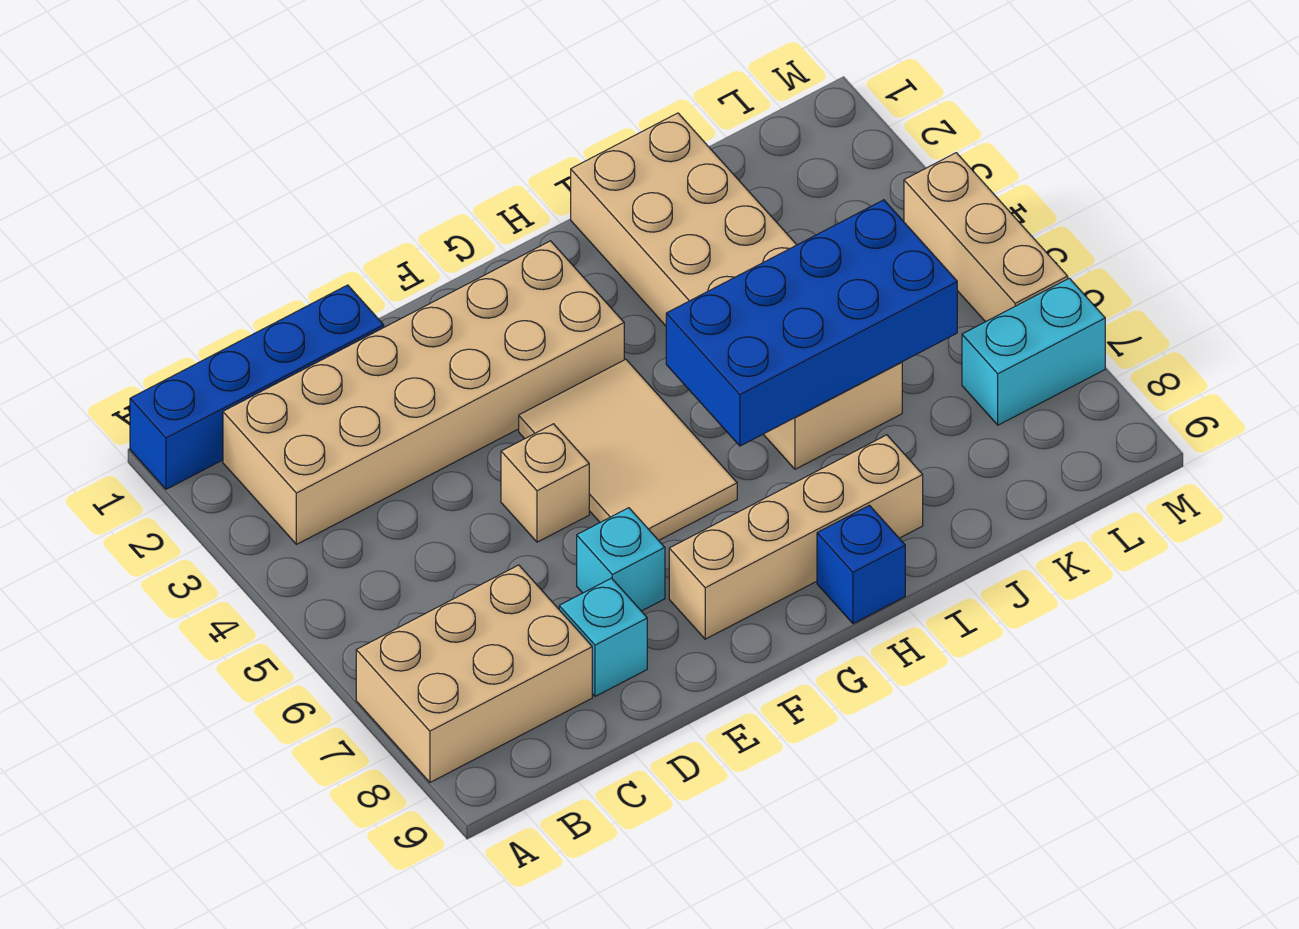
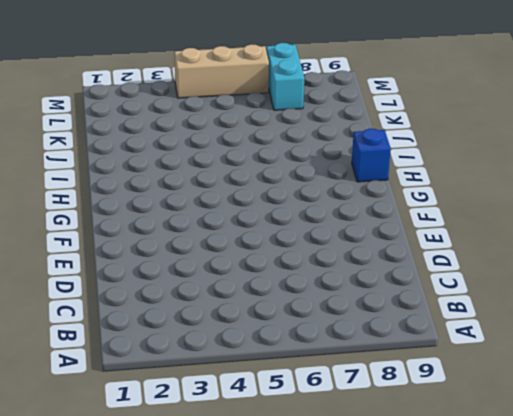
none -> blue brick A1:D1 level 1
none -> tan brick A7:C8 level 1
none -> tan brick B2:G3 level 1

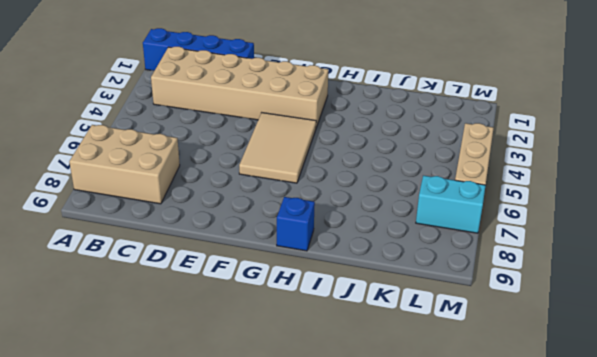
none -> cyan brick D8 level 1
none -> tan brick E5 level 1
none -> cyan brick E7 level 1

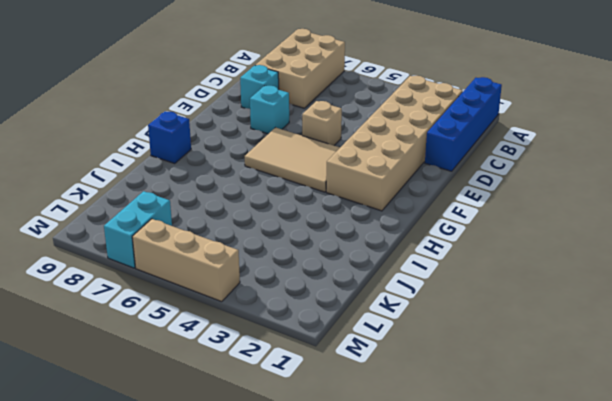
none -> tan brick F8:I8 level 1
none -> tan brick I1:J6 level 1
none -> blue brick H5:K6 level 2

